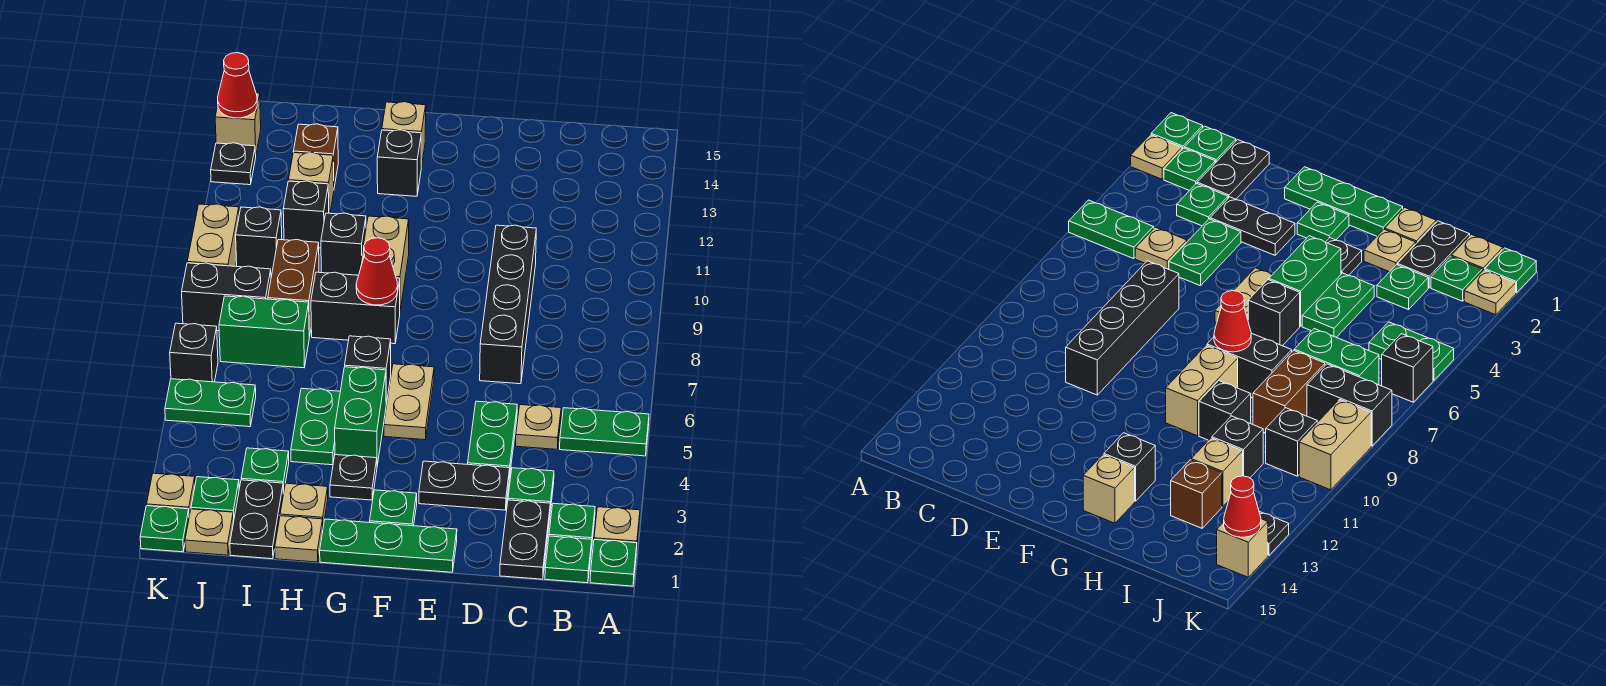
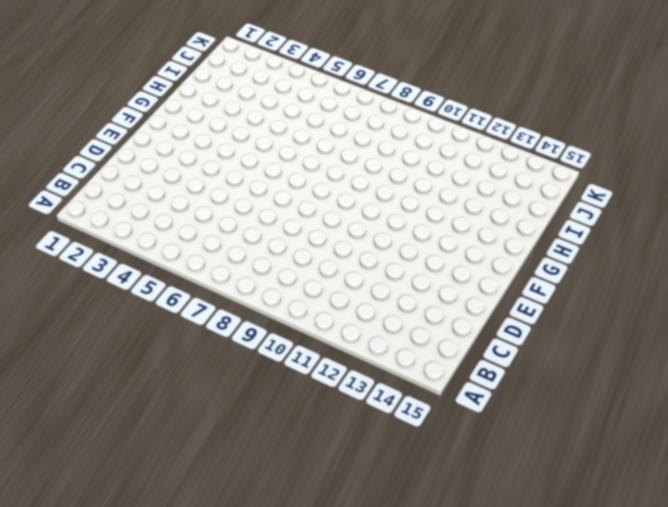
none -> green plate A1 level 1
none -> tan plate A2 level 1
none -> green plate A5:B5 level 1
none -> green plate B1 level 1

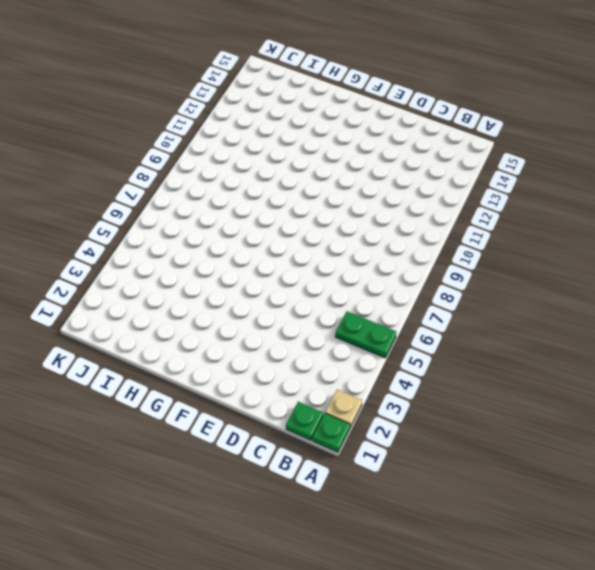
none -> green plate B2 level 1
none -> black plate C1:C2 level 1
none -> green plate C3 level 1
none -> tan plate C5 level 1

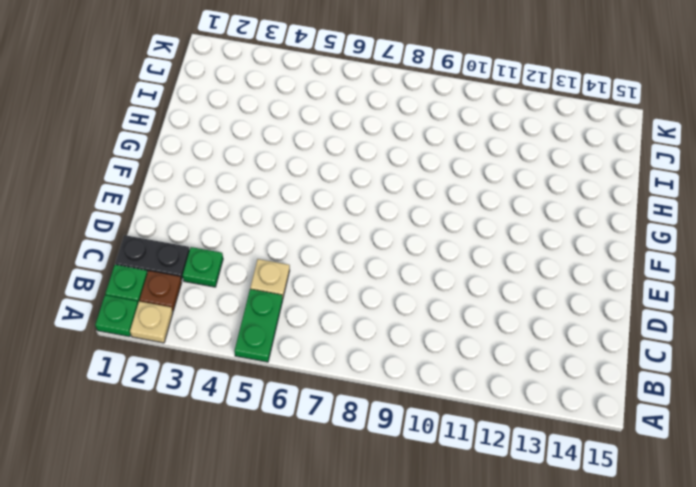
brown plate B2 level 1 -> green plate B2 level 1
none -> black plate D3:E3 level 1
none -> green plate D4:D5 level 1
none -> black brick D7:D10 level 1
none -> green plate E1:G1 level 1

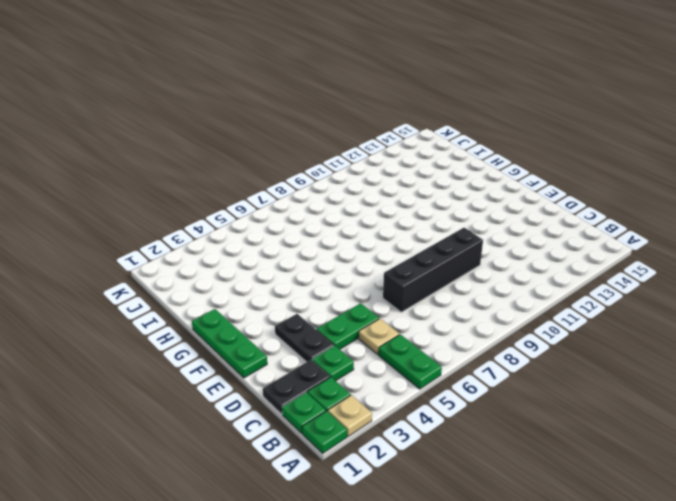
none -> green plate F2 level 1
none -> tan plate F5:F6 level 1
none -> black plate G3 level 1
none -> green brick G4:G5 level 1

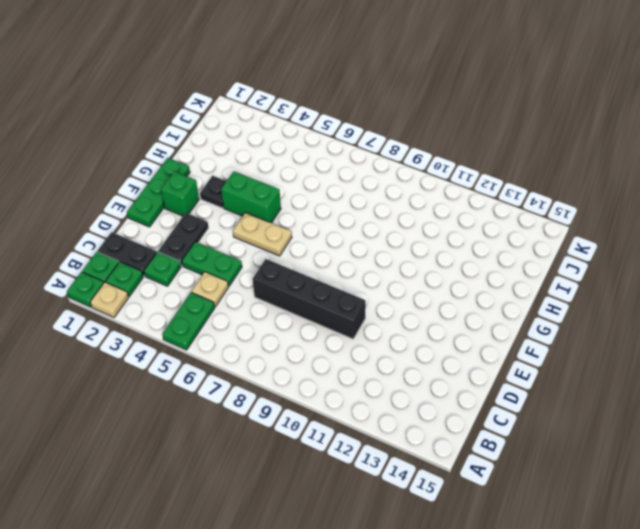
green brick F2 level 1 -> green plate F2 level 1
none -> black brick G6 level 1
none -> black brick G8:H8 level 1
none -> tan brick G9:G10 level 1
none -> black brick G13 level 1

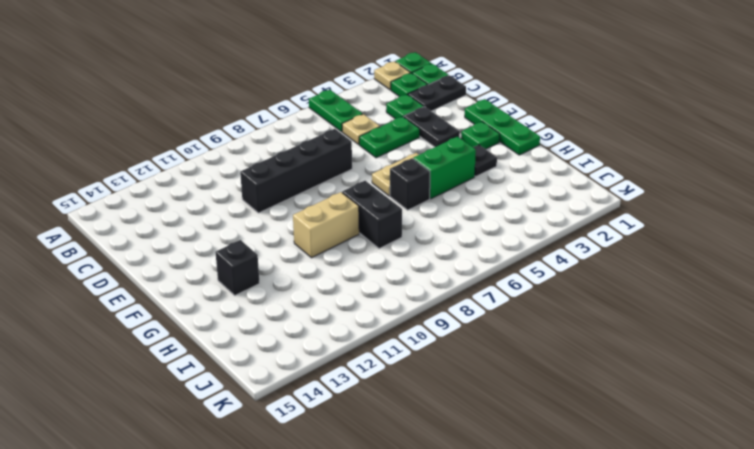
none -> tan brick G14 level 1
none -> tan plate H1 level 1
none -> tan plate H2 level 1
none -> green plate H4:H5 level 1

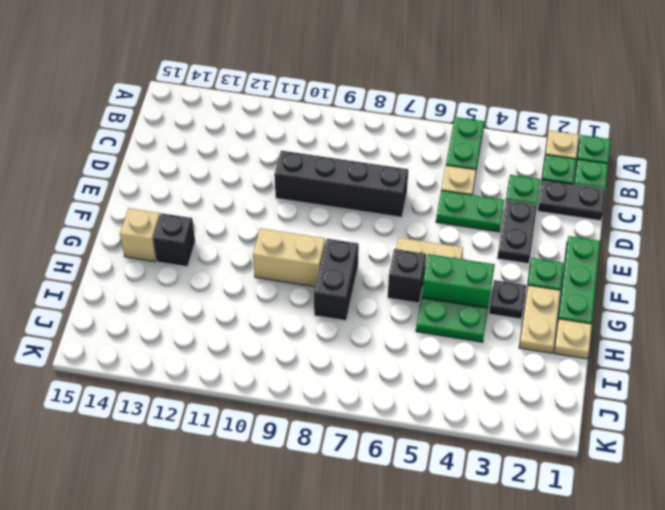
tan plate G2:H2 level 1 -> tan plate H2 level 1
none -> black brick H10 level 1
none -> black plate I1:I2 level 1
none -> green plate I3 level 1
none -> green brick I7:J7 level 1

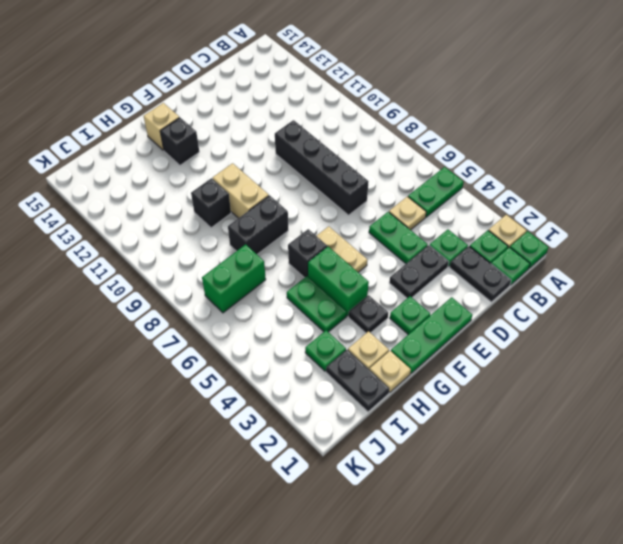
none -> brown brick I8:I9 level 1
none -> black brick I11 level 1
none -> tan brick I12 level 1
none -> brown brick I13 level 1

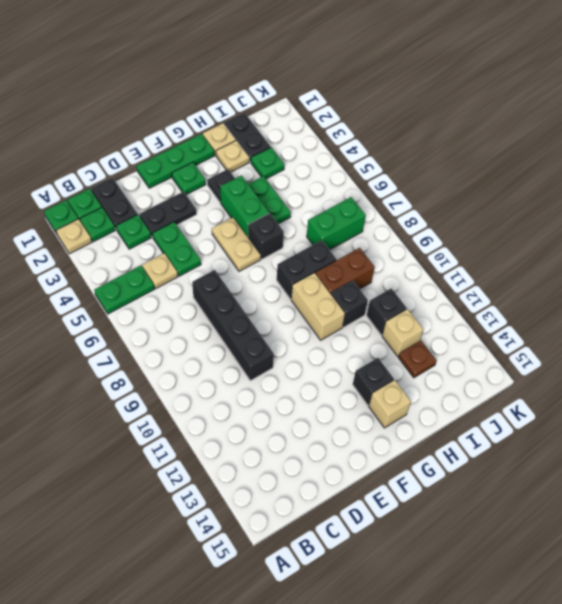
brown brick H9:I9 level 1 -> brown brick I8:I9 level 1
brown plate I13 level 1 -> brown brick I13 level 1
none -> tan plate J1 level 1
none -> green plate J2 level 1
none -> green plate J5:K5 level 1
none -> black brick J8:K8 level 1

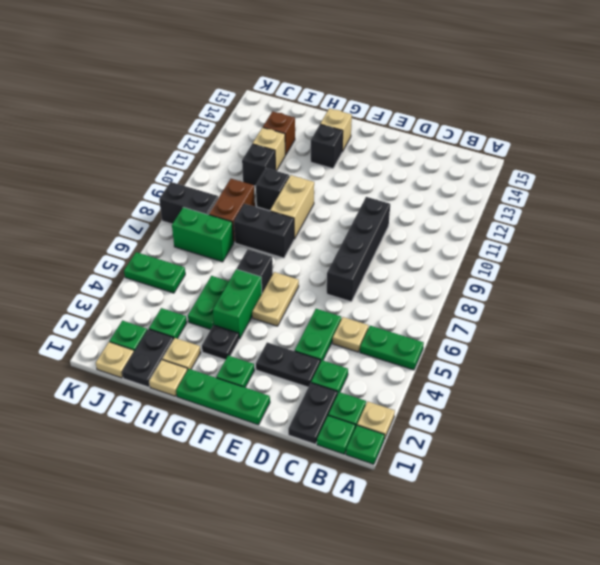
none -> black brick J10 level 1
none -> green plate K1 level 1
none -> tan plate K2 level 1
none -> black brick K6 level 1

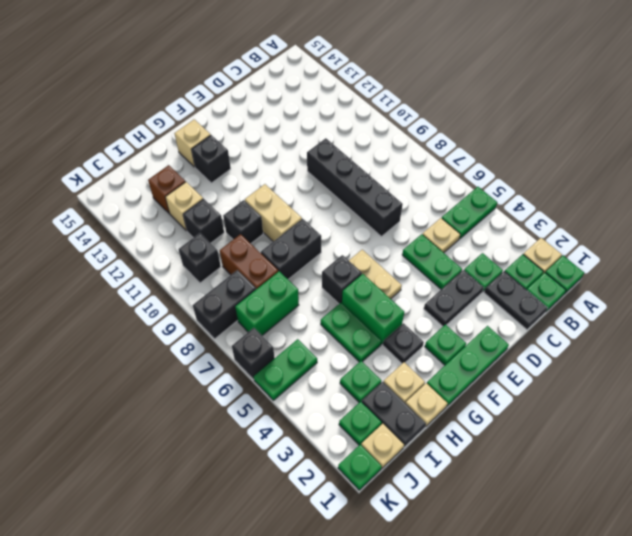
none -> tan plate K2 level 1
none -> tan brick K9:K10 level 1
none -> black plate K13 level 1
none -> tan brick K14 level 1

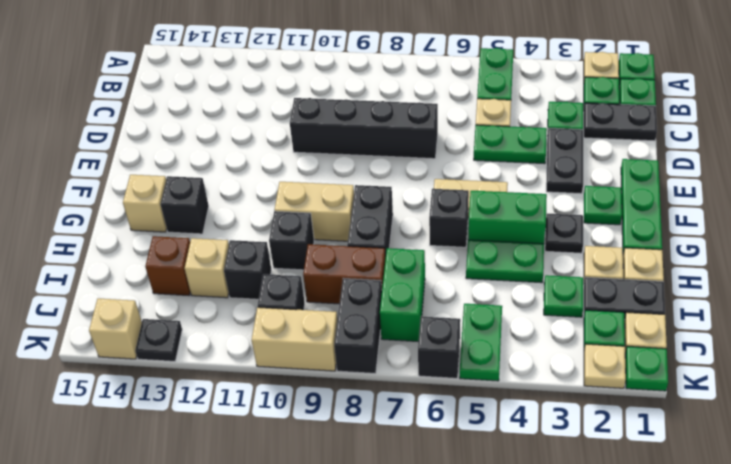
none -> red cone G8 level 2
none -> red cone K14 level 2

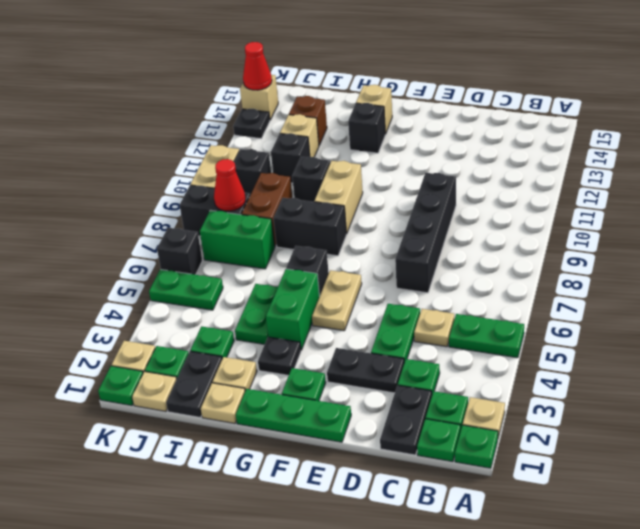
red cone J8 level 2 -> red cone G8 level 2

